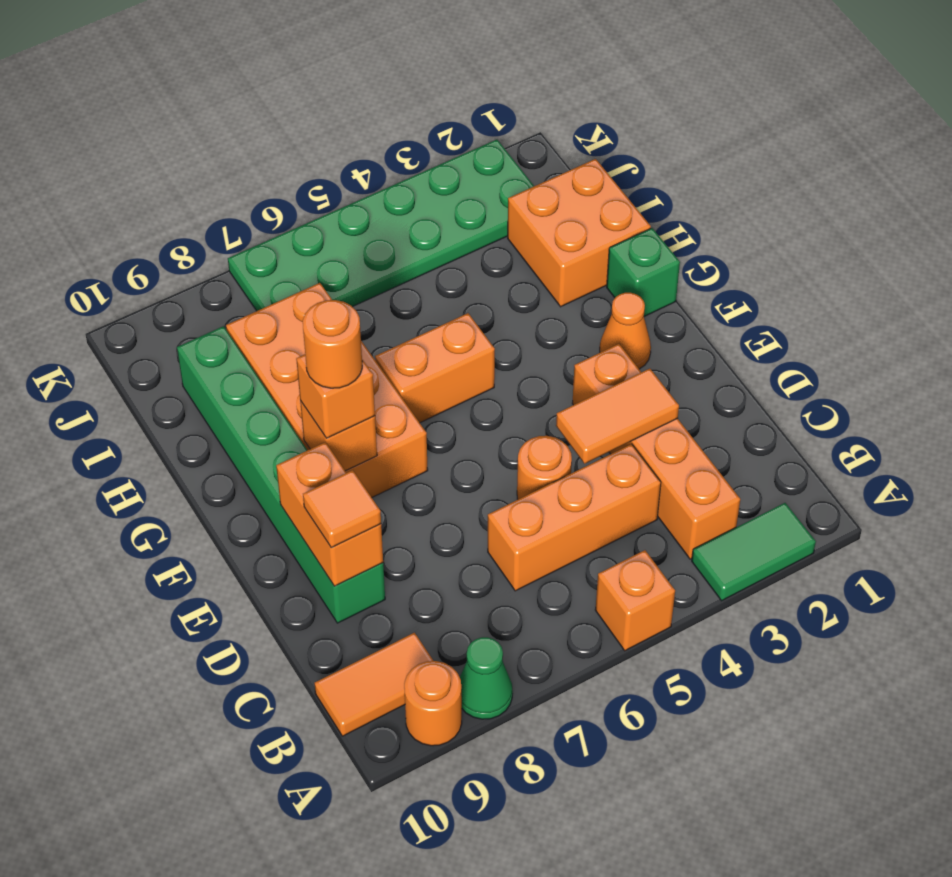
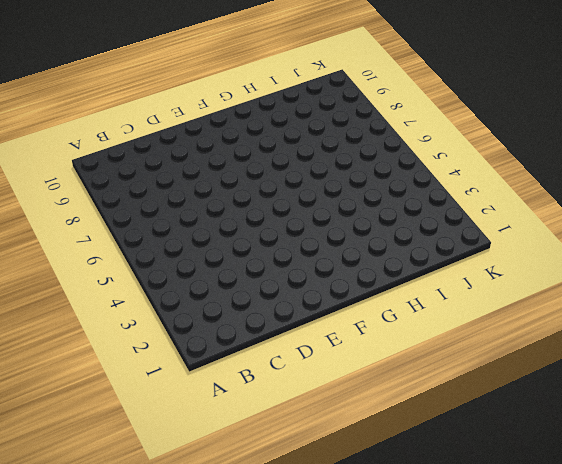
none -> green tile A2:A3 level 1
none -> orange brick A5 level 1
none -> green cone A8 level 1

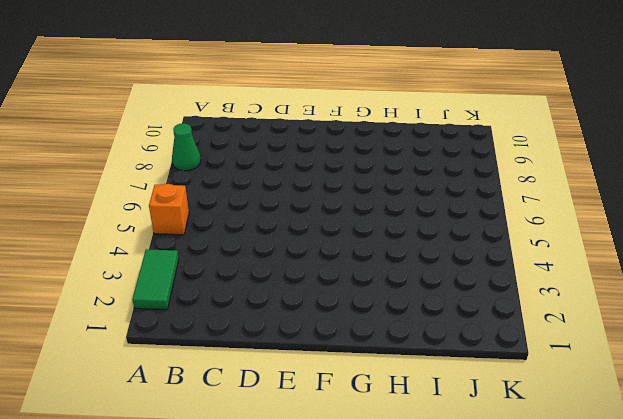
none -> orange round brick A9 level 1
none -> orange brick B3:E3 level 1
none -> orange tile B9:B10 level 1

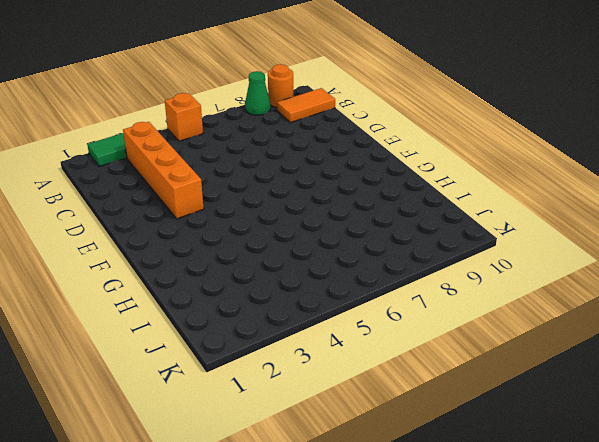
none -> orange brick C4:C6 level 1
none -> orange round brick D5 level 1
none -> green brick D9:I9 level 1

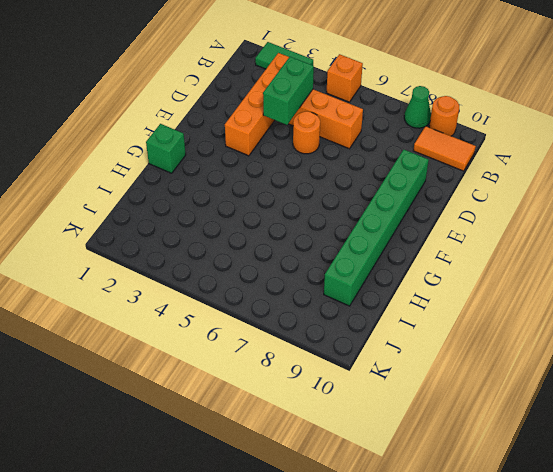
green brick C4:D4 level 2 -> orange tile D3:D4 level 2
none -> orange cone F2 level 1
none -> orange brick F7:I8 level 1
none -> orange brick G5:G6 level 1

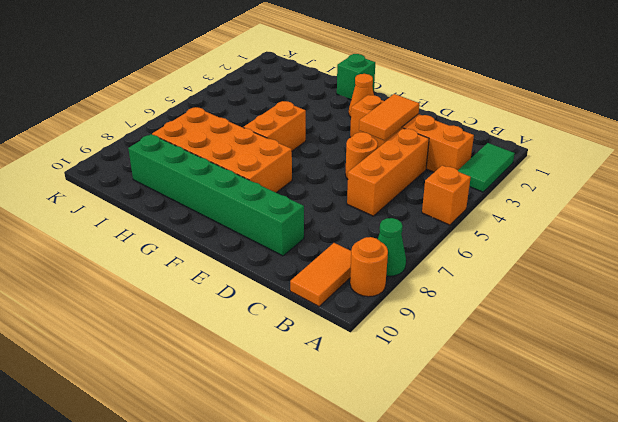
none -> orange brick H1:I2 level 1
none -> green plate J2:K7 level 1
none -> orange brick D9:E9 level 2

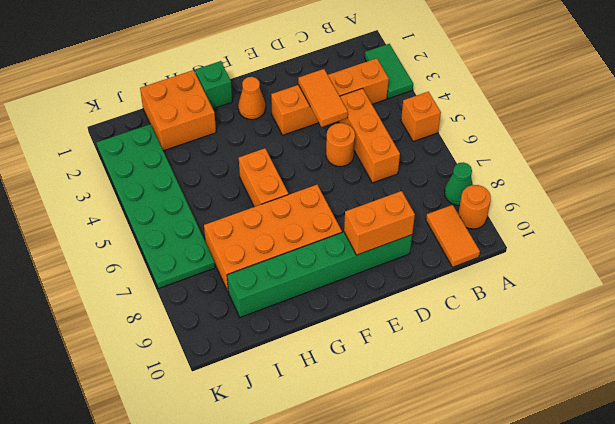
none -> orange brick F8 level 2
none -> orange tile D9 level 3
none -> orange brick F8 level 3

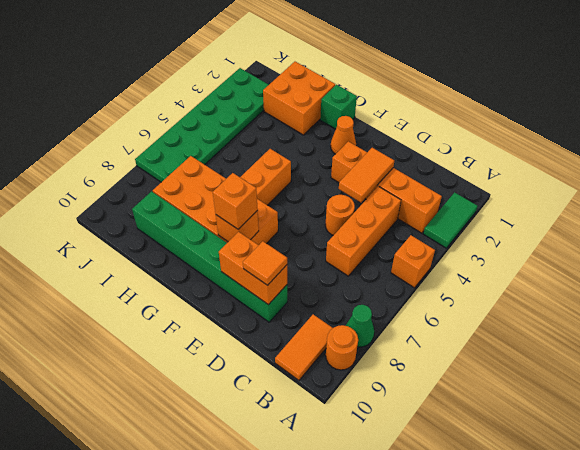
none -> orange round brick F8 level 4

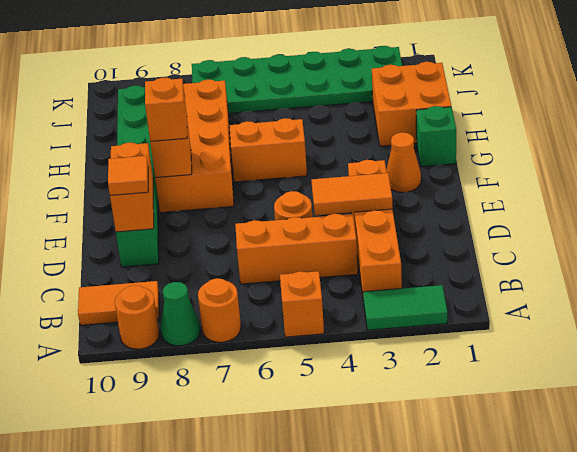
orange round brick A7 level 1 -> orange round brick F8 level 4

